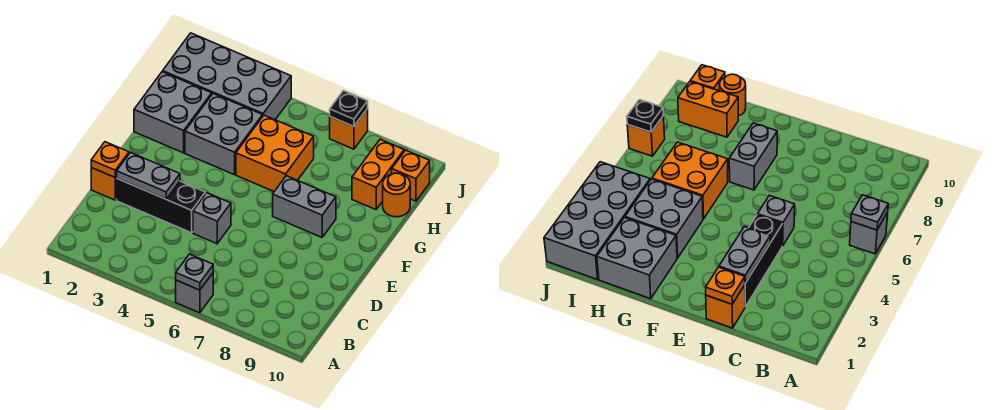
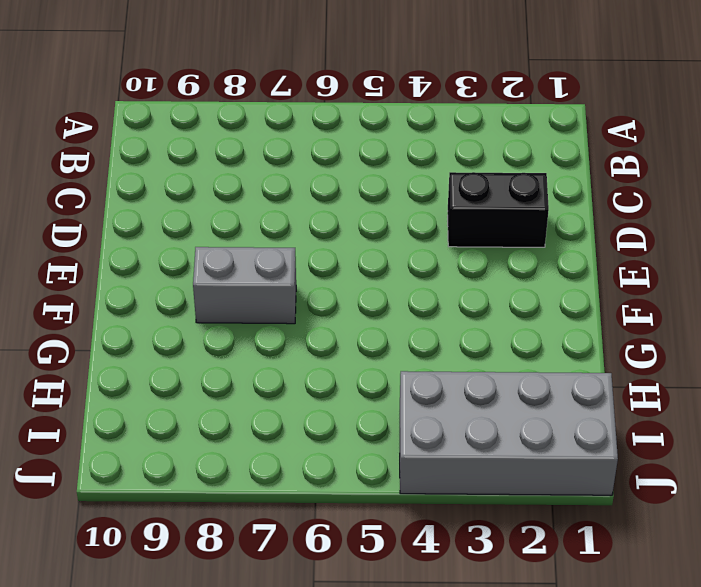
black brick D2:D3 level 1 -> black brick D2:D4 level 1
none -> grey brick A6 level 1
none -> orange brick D1 level 1
none -> grey brick D5 level 1

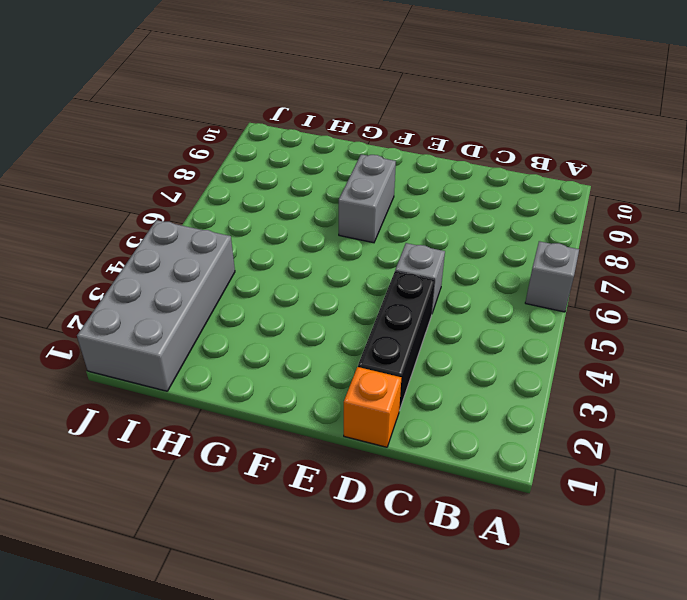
none -> grey brick G1:H2 level 1
none -> grey brick G3:H4 level 1
none -> orange brick G5:H6 level 1

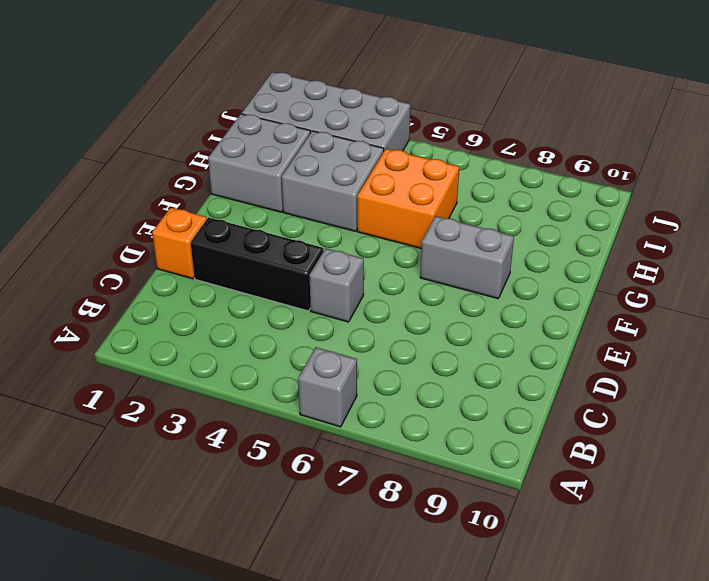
none -> orange brick H9:I9 level 1
none -> orange round brick H10 level 1
none -> orange brick I10 level 1

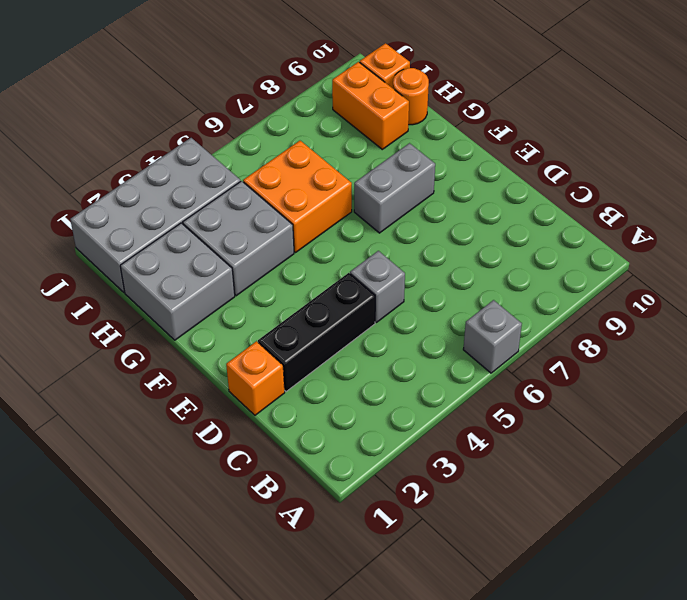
none -> orange brick J7 level 1
none -> grey plate A6 level 2
none -> orange plate D1 level 2

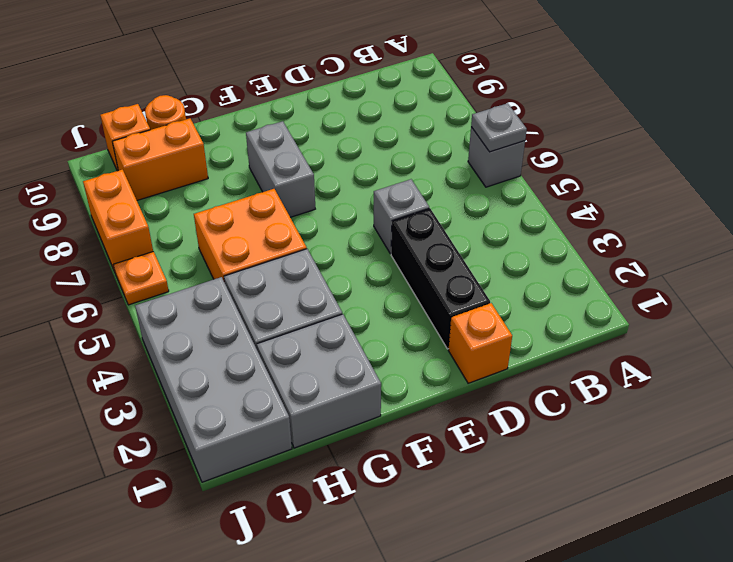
orange plate J6 level 1 -> orange plate D1 level 2
orange brick J7:J8 level 1 -> orange brick J7 level 1
none -> grey plate D2:D3 level 2
none -> black plate J7 level 2

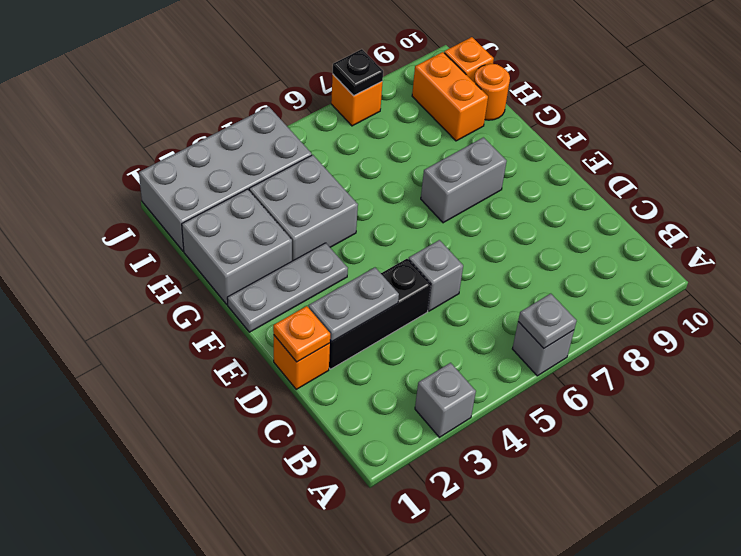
grey brick A3 level 1 -> none
grey plate F1:F3 level 1 -> none
none -> orange brick G5:H6 level 1

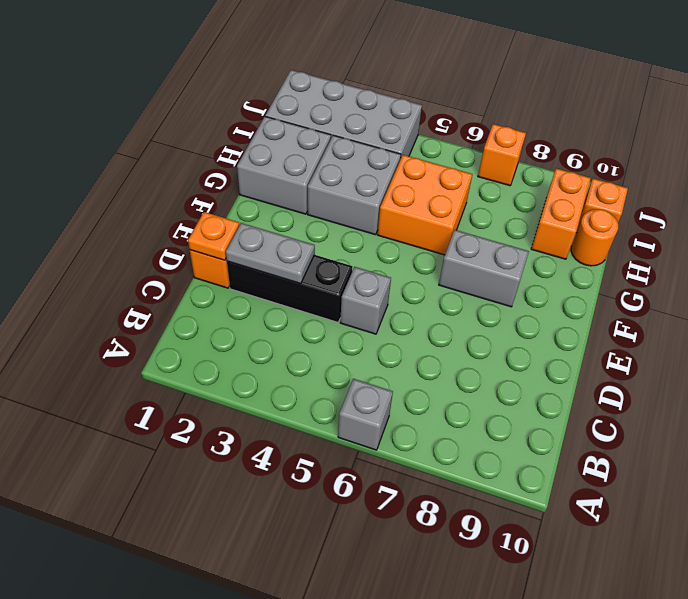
none -> grey plate A6 level 2
none -> black plate J7 level 2

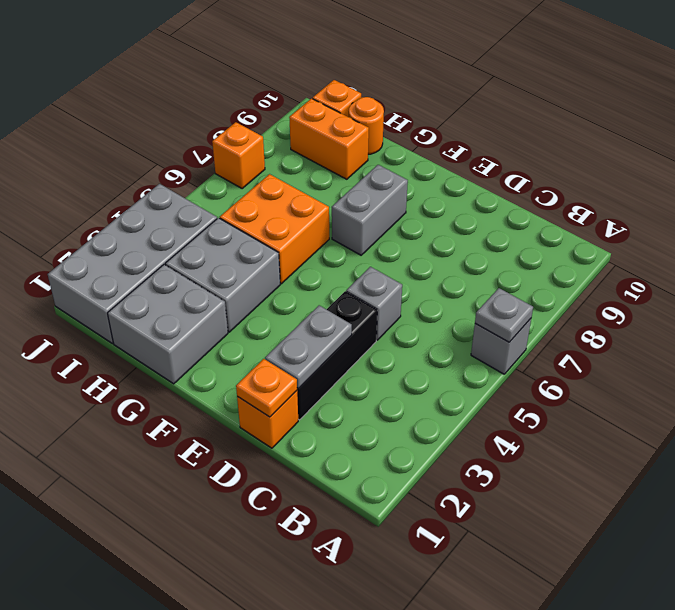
none -> black plate J7 level 2

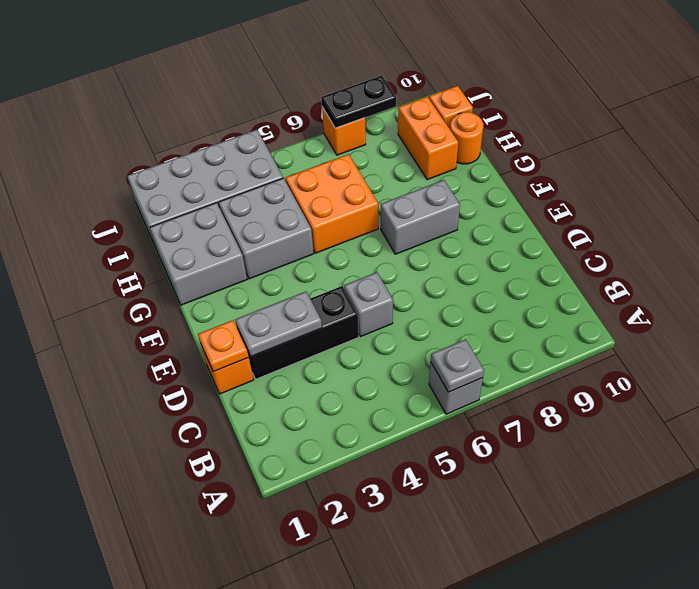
black plate J7:J8 level 2 -> black plate J7 level 2

